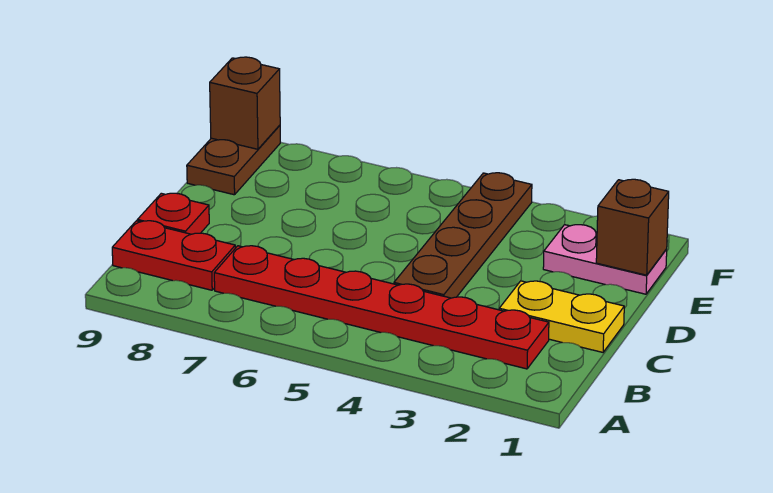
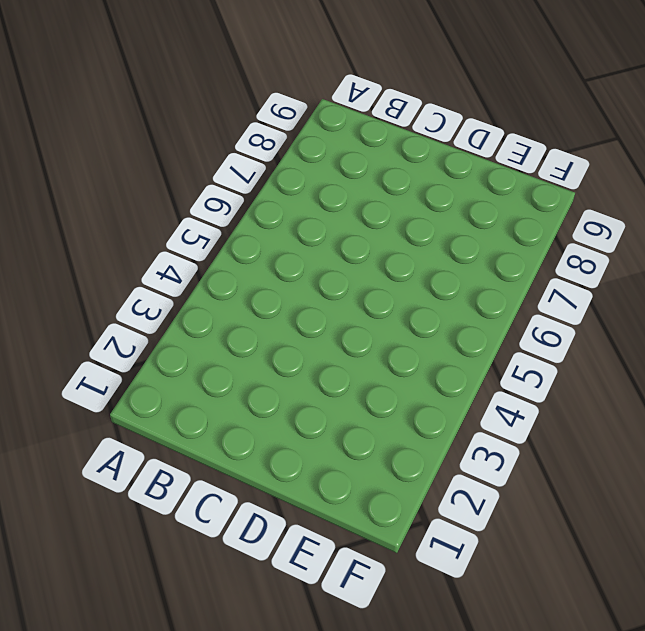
none -> red plate B2:B7 level 1
none -> red plate B8:B9 level 1

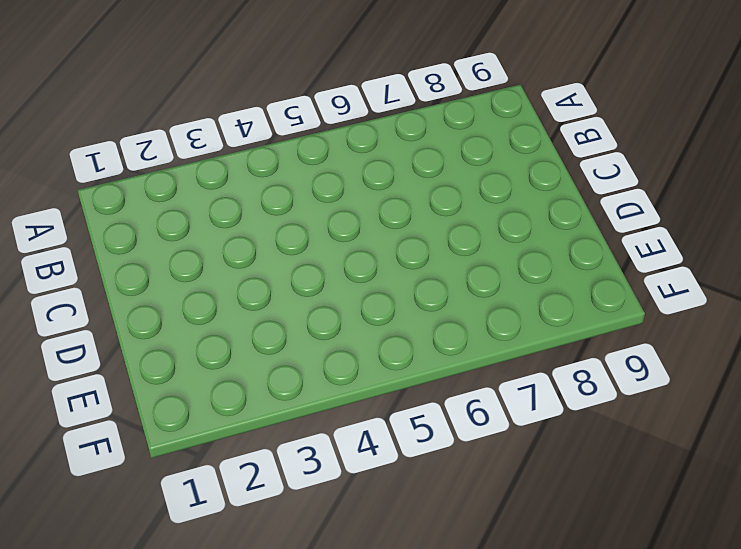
none -> red plate B2:B7 level 1
none -> red plate B8:B9 level 1

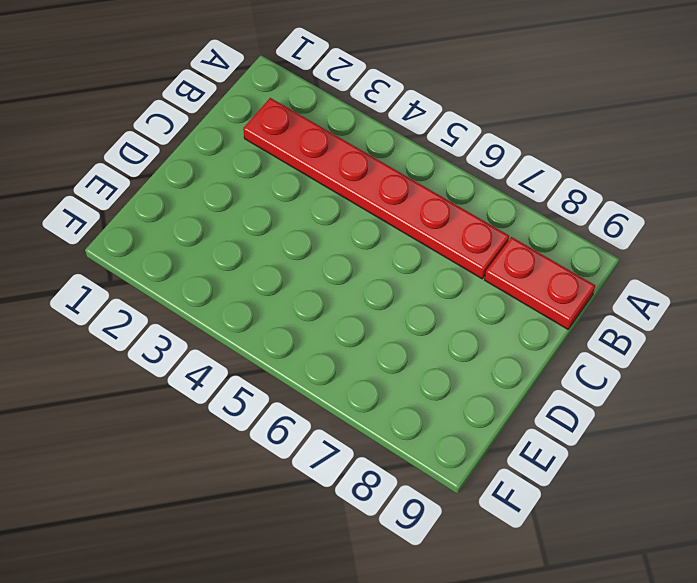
none -> yellow plate C1:C2 level 1
none -> brown plate C4:F4 level 1

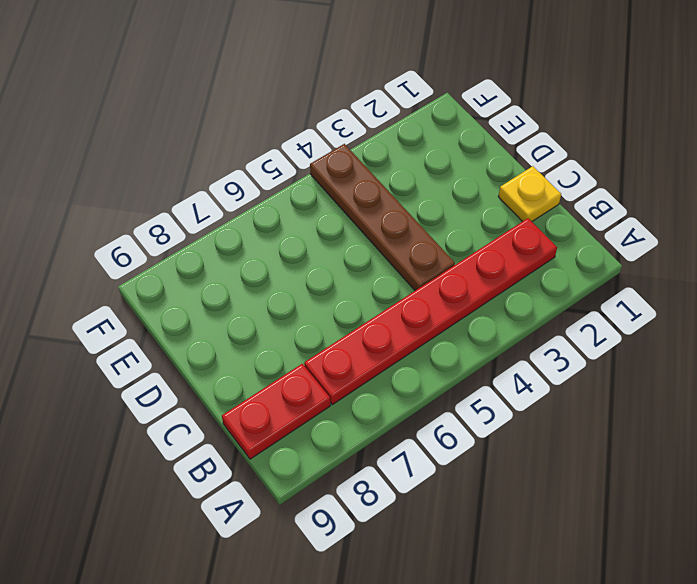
yellow plate C1 level 1 -> yellow plate C1:C2 level 1
none -> red plate C9 level 1
none -> pink plate E1:E2 level 1

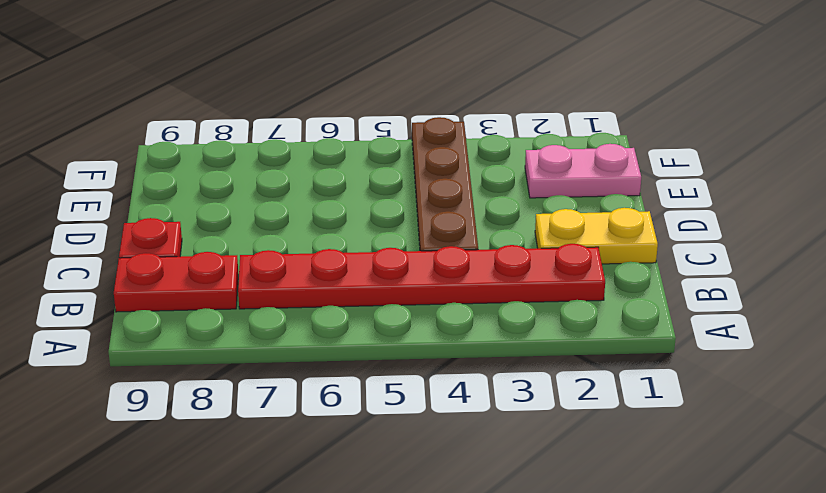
none -> brown plate E9:F9 level 1
none -> brown brick E1 level 2

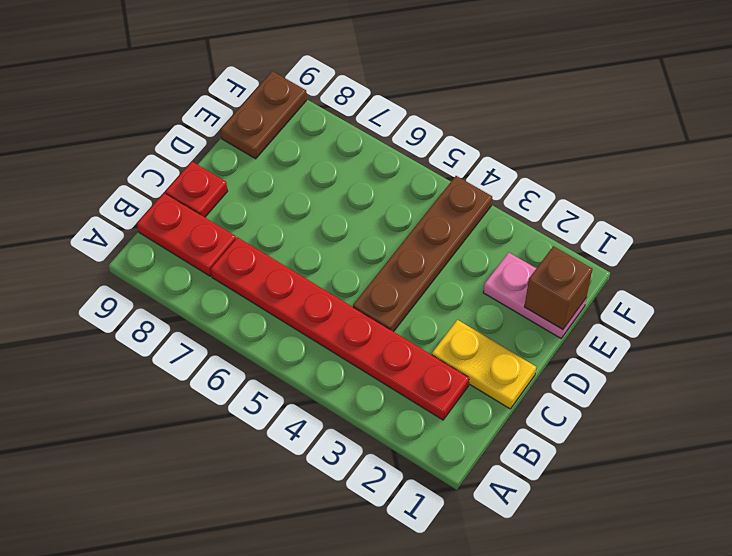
none -> brown brick F9 level 2

